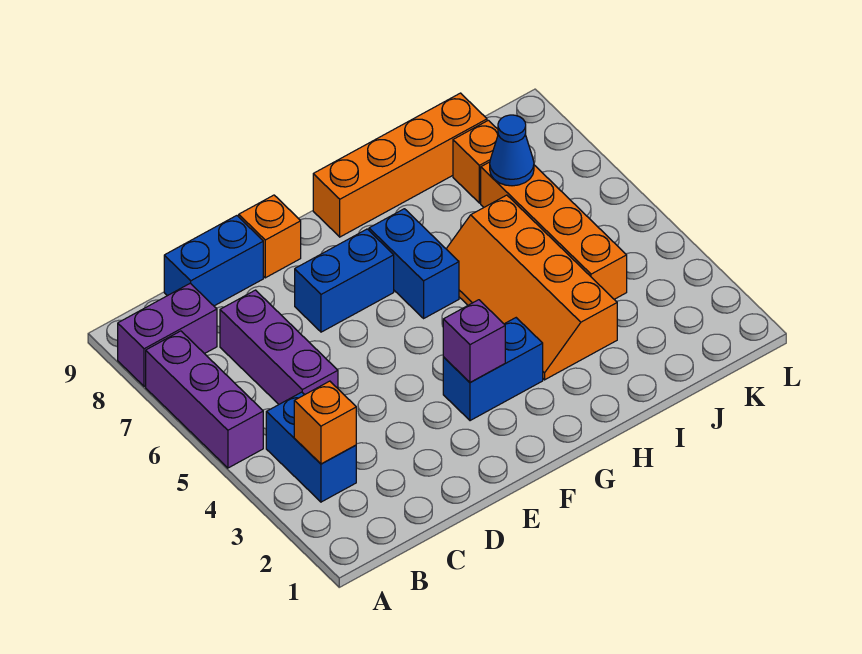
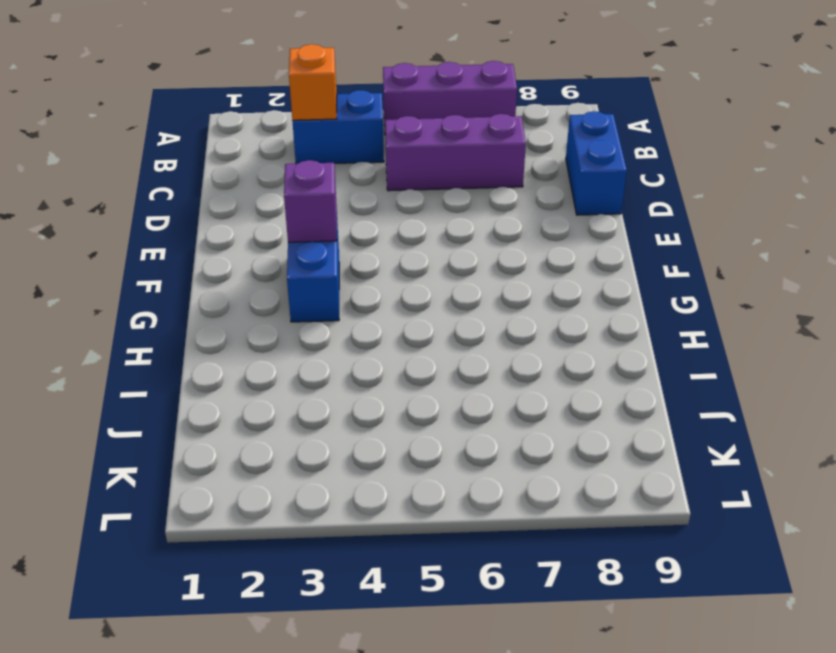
none -> purple brick A8:B8 level 1
none -> blue brick E7:F7 level 1
none -> orange brick E9 level 1

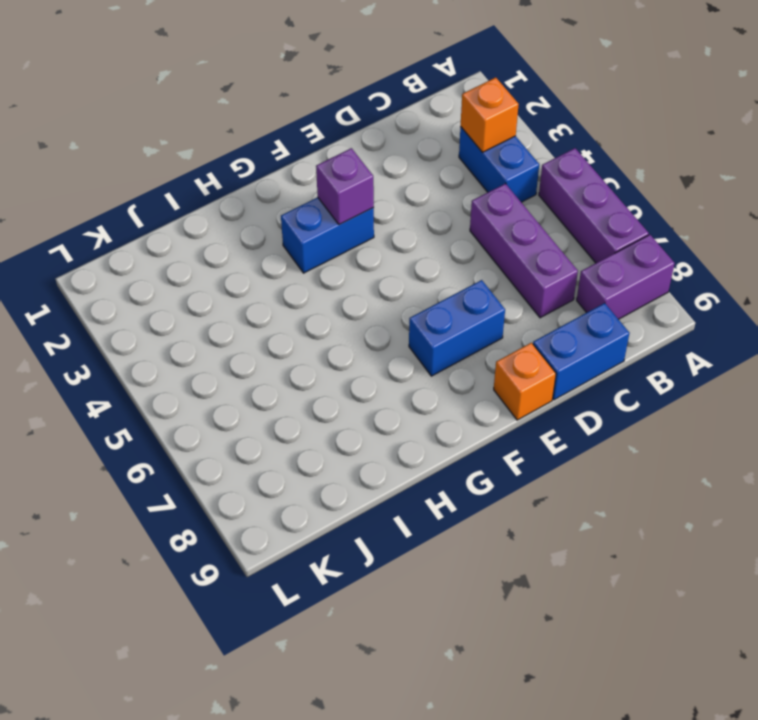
none -> blue brick G6:G7 level 1
none -> orange brick G9:J9 level 1
none -> orange slope H3:I6 level 1 top I

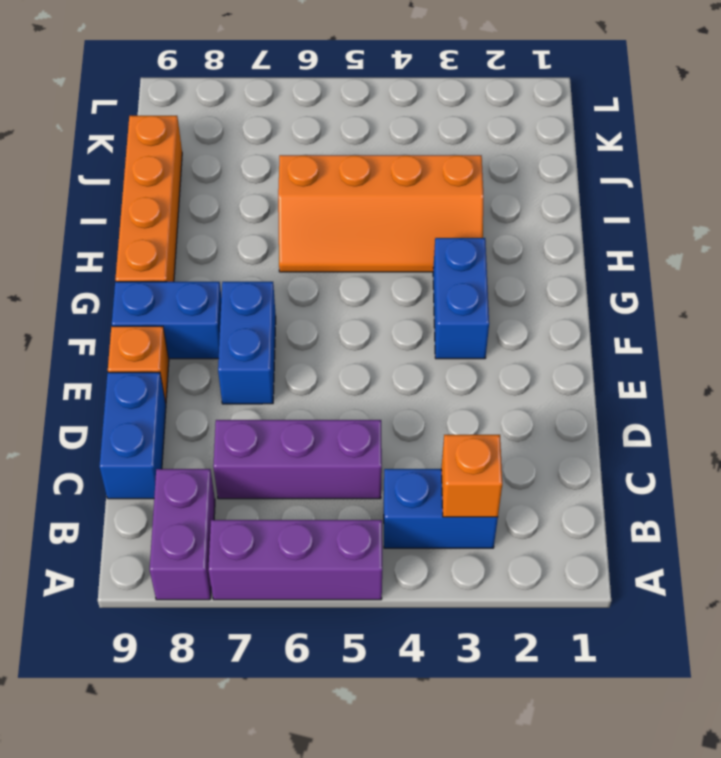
blue brick F8:F9 level 1 -> blue brick G6:G7 level 1
none -> orange brick J4:J7 level 1
none -> orange brick J8 level 1
none -> purple brick F3 level 2

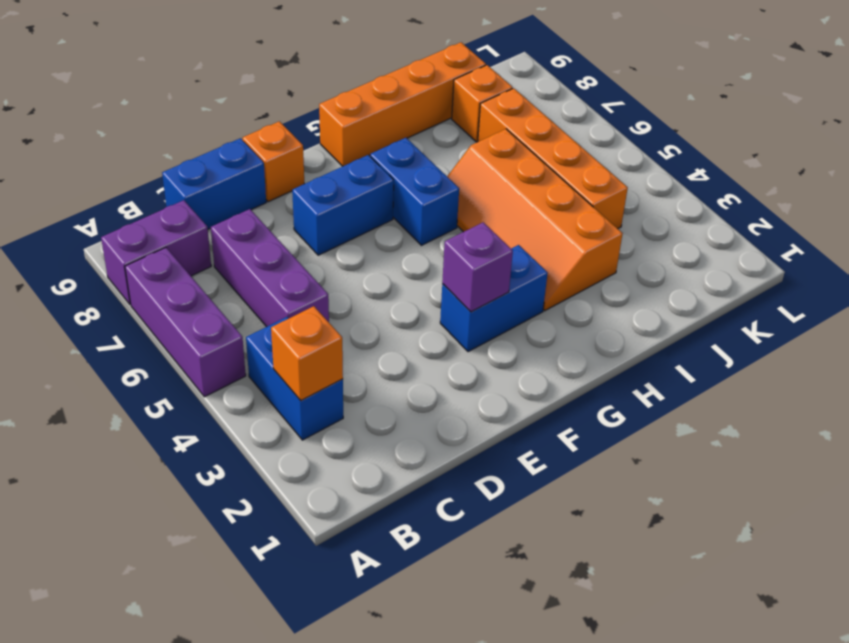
none -> blue cone J7 level 2

